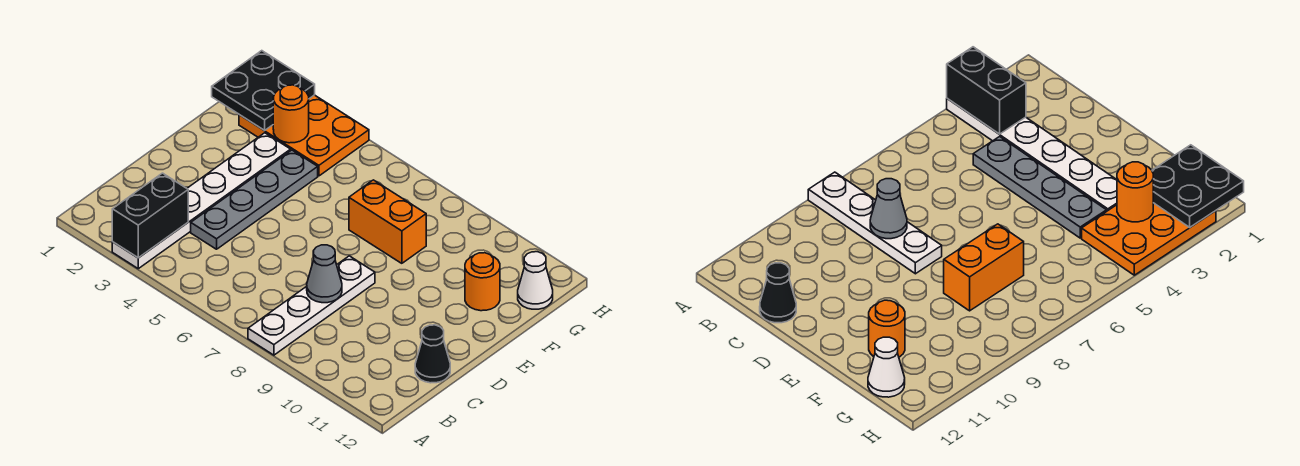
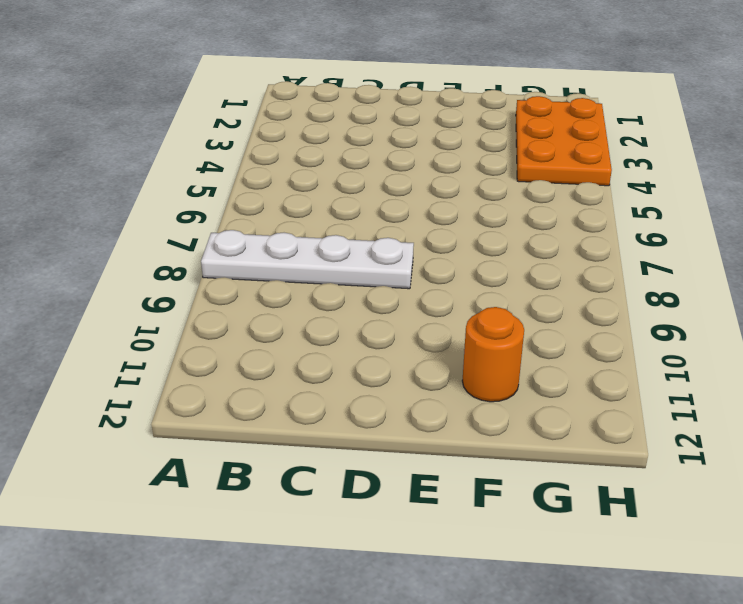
none -> white plate A3:F3 level 1
none -> grey plate C4:F4 level 1
none -> black cone C12 level 1

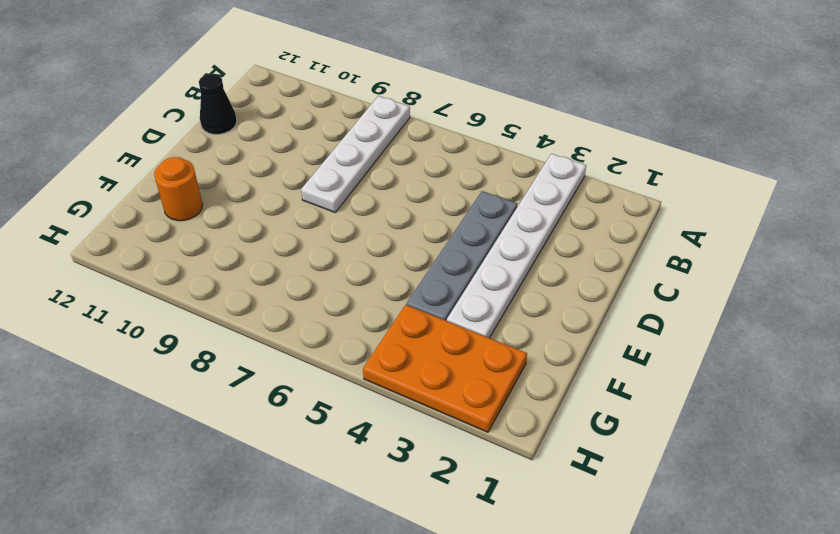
none -> orange brick F7:F8 level 1
none -> white cone G12 level 1
none -> black brick A3:B3 level 2

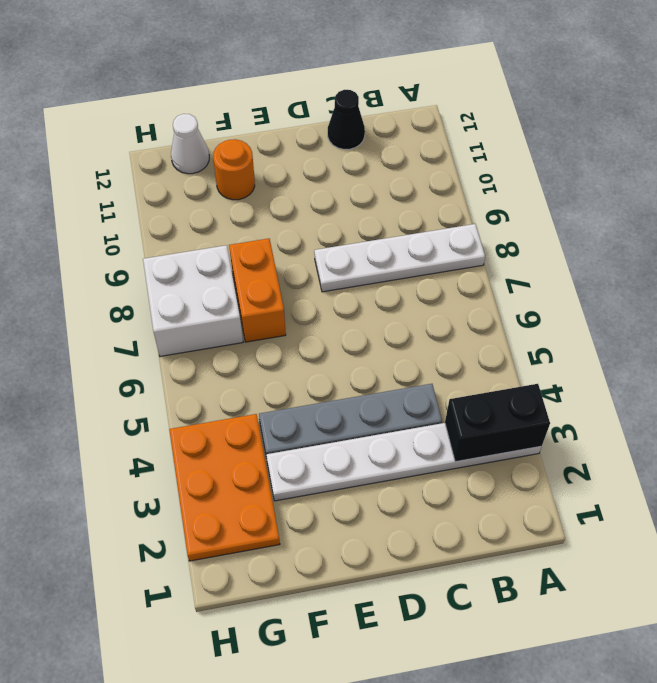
white brick G7:H8 level 1 -> none
none -> grey cone C8 level 2
none -> black plate G1:H2 level 2
none -> orange round brick G3 level 2

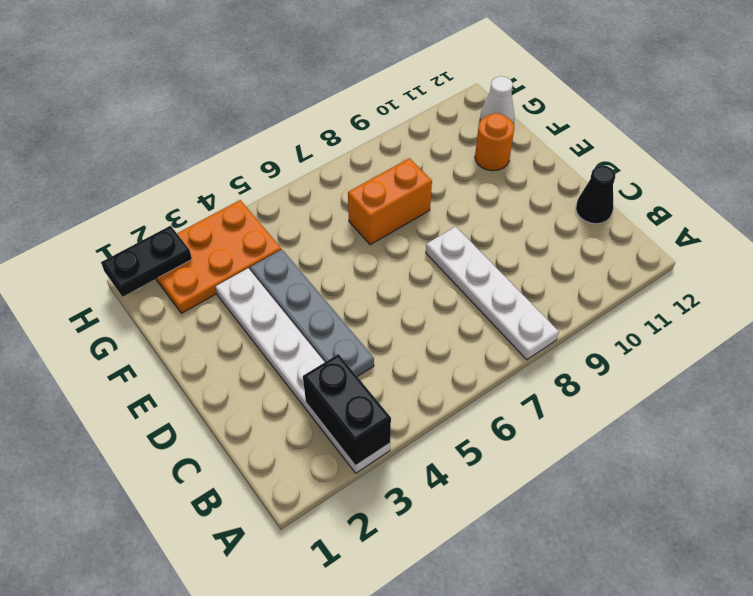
black plate H1:H2 level 2 -> black plate G1:H2 level 2
none -> grey cone C8 level 2
none -> orange round brick G3 level 2

